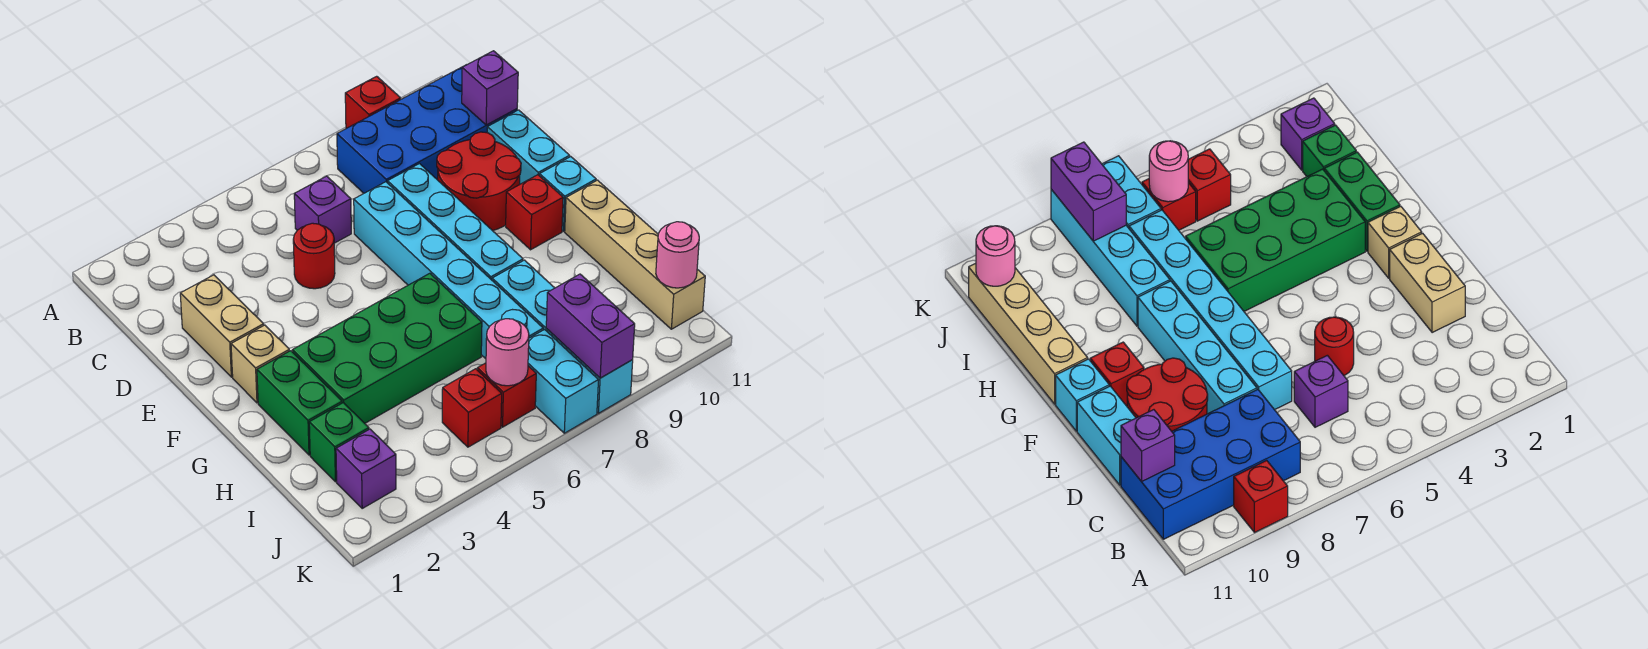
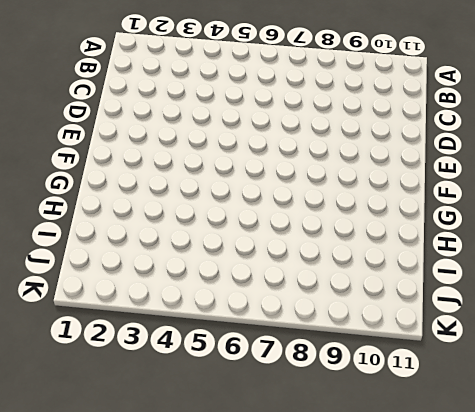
none -> red brick A9 level 1
none -> blue brick B8:C11 level 1
none -> purple brick C6 level 1

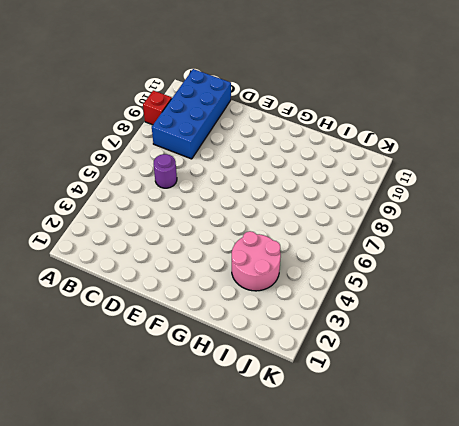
purple round brick C6 level 1 -> purple brick C6 level 1
pink round brick H3:I4 level 1 -> green brick G3:H6 level 1
none -> tan brick D2:E2 level 1
none -> red round brick D5 level 1
none -> cyan brick D7:I7 level 1

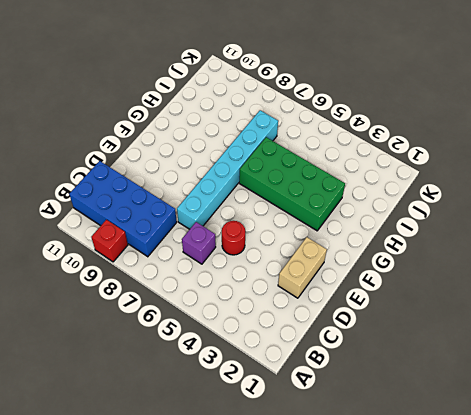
none -> cyan brick D8:G8 level 1
none -> red round brick D9:E10 level 1
none -> cyan brick D11:E11 level 1

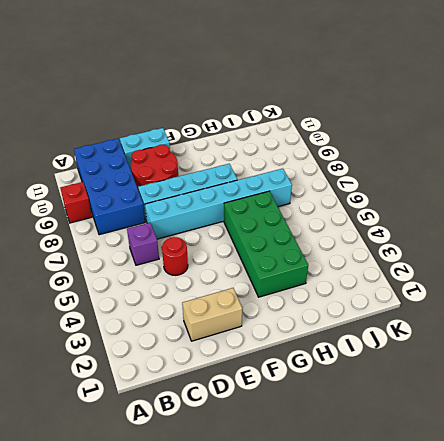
none -> tan brick F2 level 1
none -> red brick F10 level 1
none -> cyan brick F11 level 1

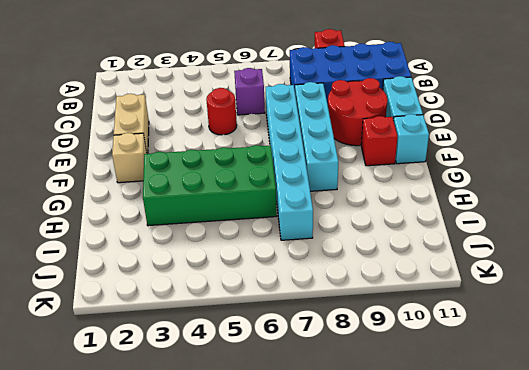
none -> green brick G2:H2 level 1
none -> tan brick G11:J11 level 1
none -> cyan brick H8:K8 level 1

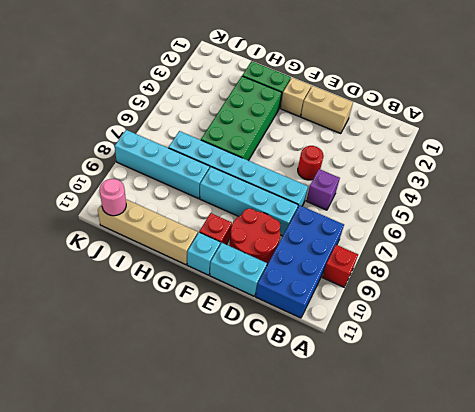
none -> green brick I2 level 1
none -> purple brick J2 level 1
none -> red brick J5 level 1

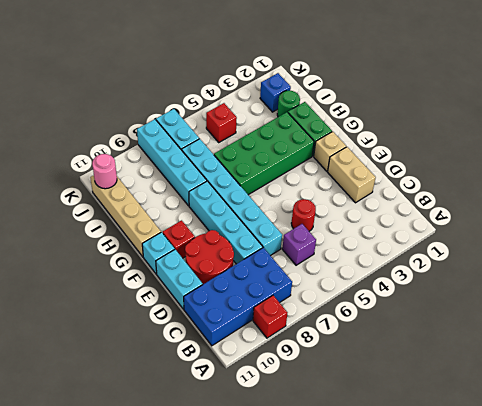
green round brick I2 level 1 -> green brick I2 level 1
blue brick J2 level 1 -> purple brick J2 level 1
none -> red brick J6 level 1
none -> purple brick C11 level 2
none -> pink round brick J6 level 2

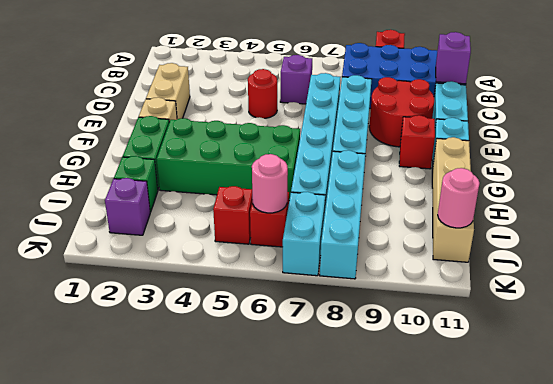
none -> purple brick J8:K8 level 2

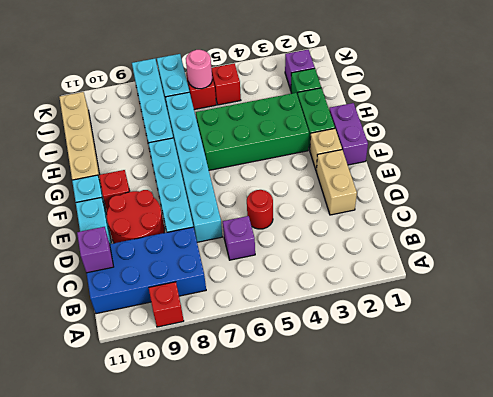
purple brick F1:G1 level 1 -> purple brick J8:K8 level 2
none -> pink round brick J11 level 2

